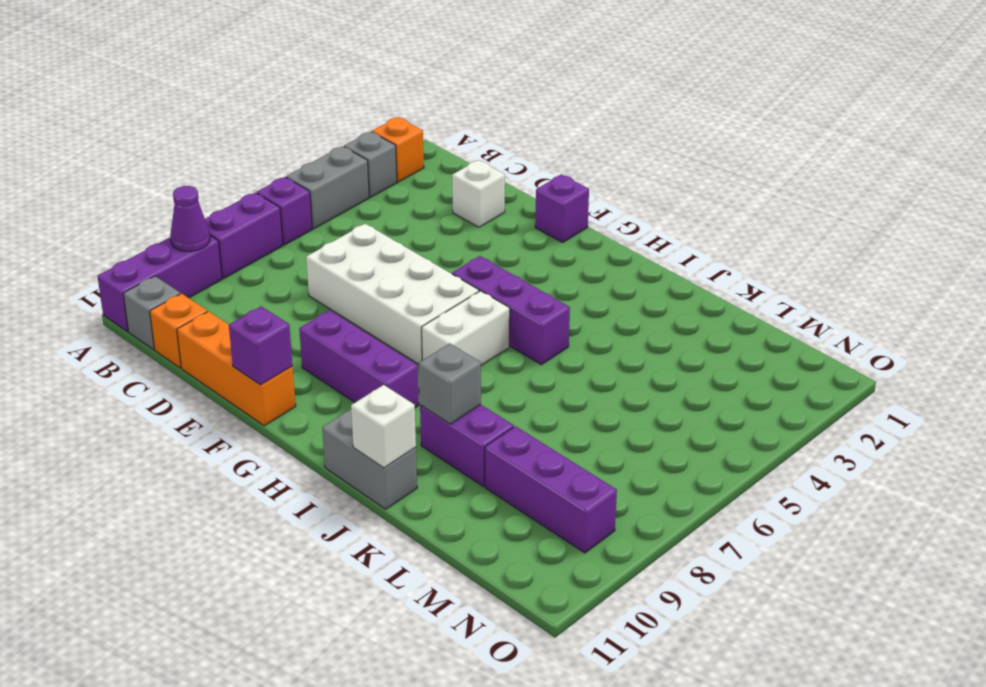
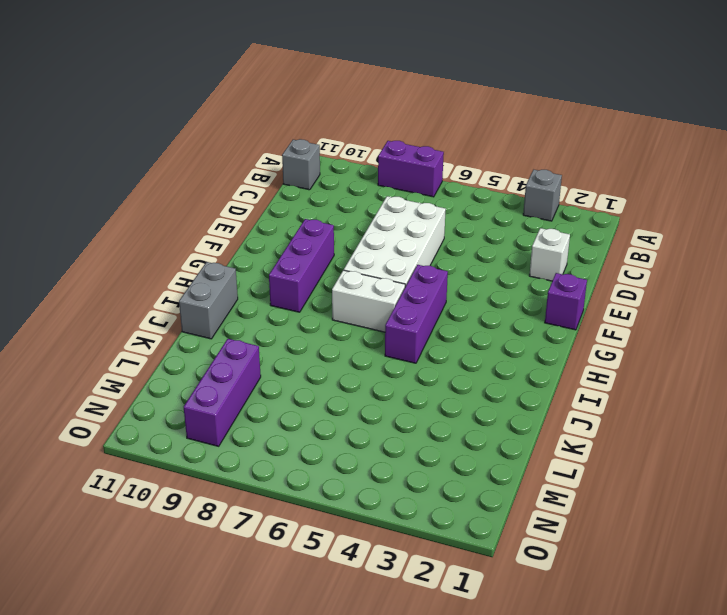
none -> orange brick A2 level 1
none -> grey brick A4:A5 level 1
none -> purple brick A6 level 1

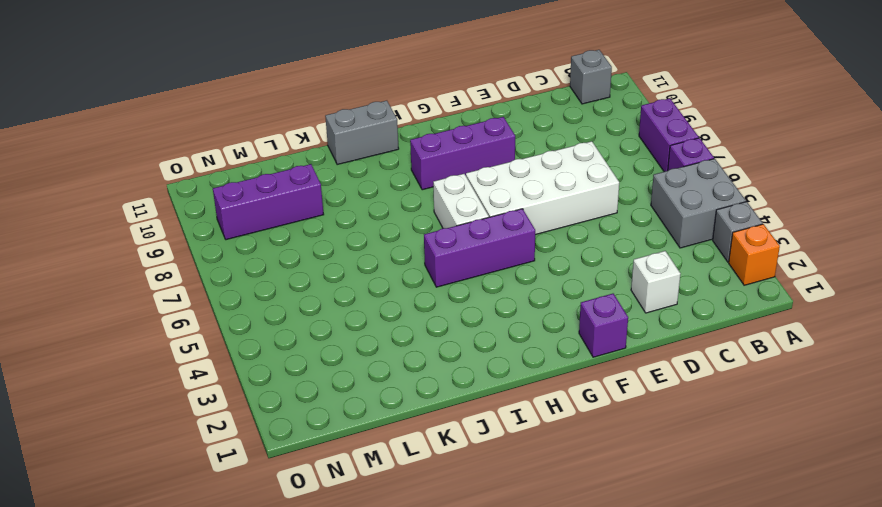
grey brick A4:B5 level 1 -> grey brick A4:A5 level 1
none -> purple brick A9:A11 level 1
none -> orange brick C11 level 1
none -> orange brick D11:F11 level 1

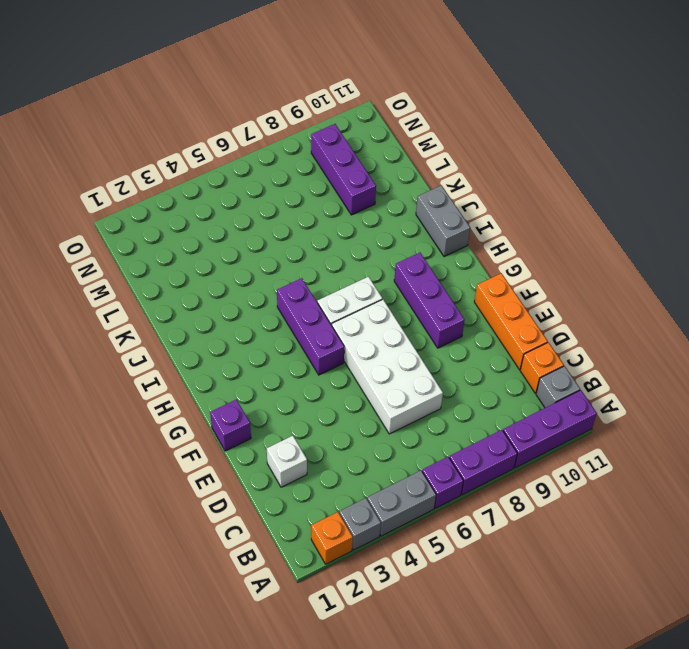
none -> purple brick J9:K9 level 1
none -> purple cone A9 level 2
none -> purple brick F11 level 2

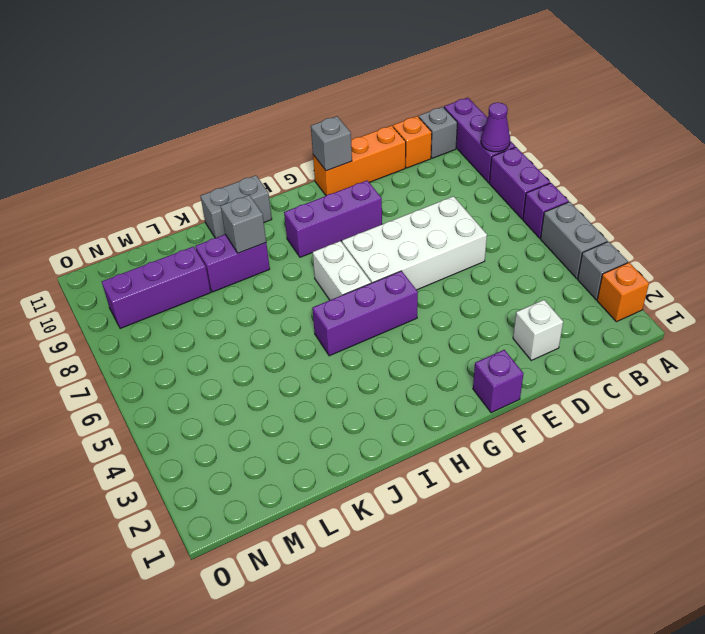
grey brick F11 level 2 -> purple brick F11 level 2
none -> white brick J11 level 2

